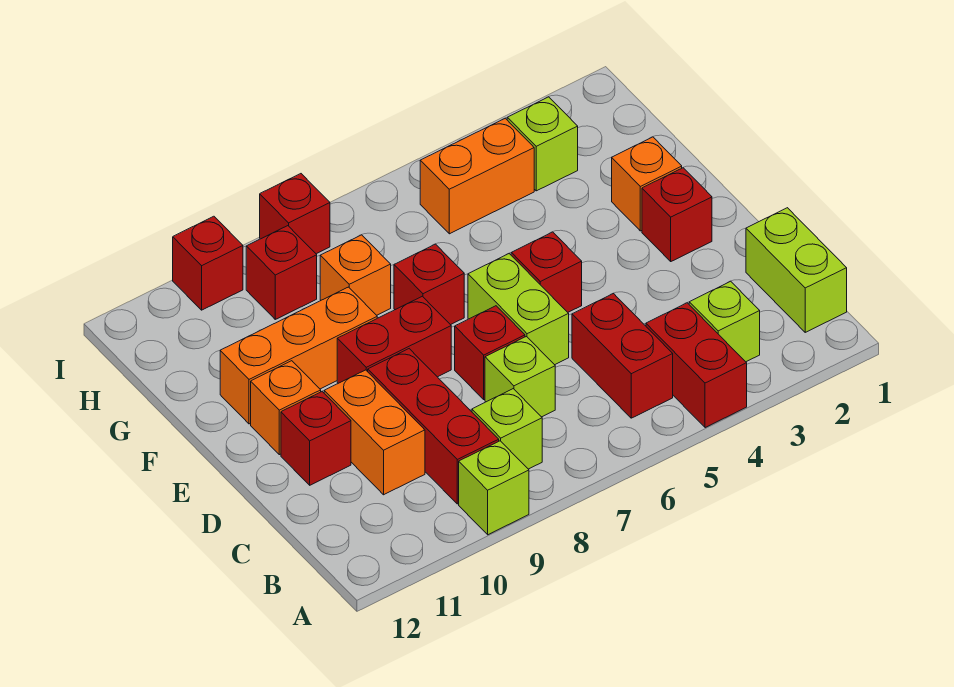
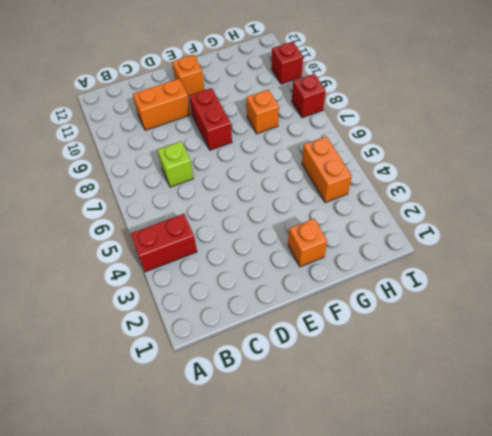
none -> lime brick A9 level 1
none -> lime brick B1:C1 level 1
none -> lime brick B3 level 1

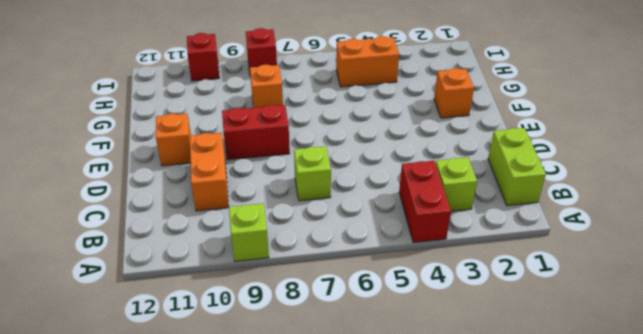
none -> red brick B5:C5 level 1
none -> lime brick B8 level 1
none -> red brick B9:D9 level 1

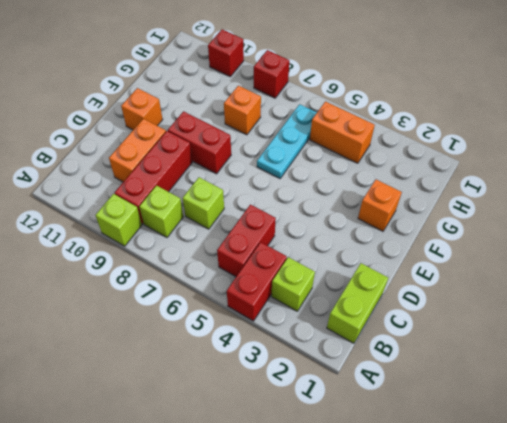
cyan plate F6:H6 level 1 -> none
none -> lime brick D6:E6 level 1
none -> red brick D7 level 1
none -> red brick D11 level 1

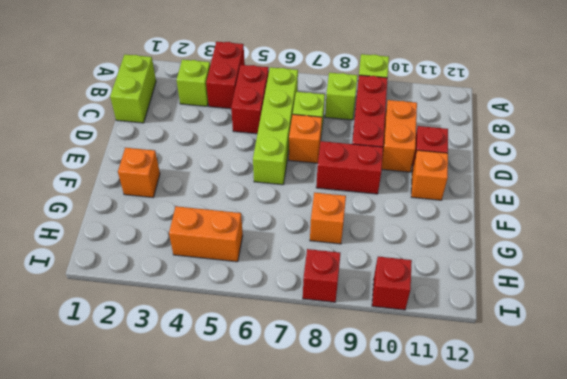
lime brick B6:E6 level 1 -> lime brick D6:E6 level 1
orange brick D7 level 1 -> red brick D7 level 1
none -> red brick E2 level 1
none -> red brick E5 level 1
none -> red brick F7 level 1

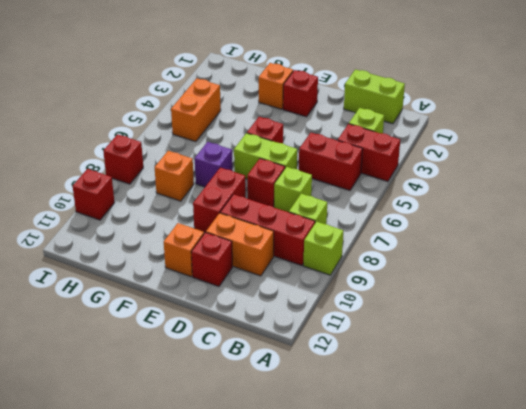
purple brick F7 level 1 -> red brick F7 level 1
none -> orange brick F9:F11 level 1
none -> lime brick H3 level 1
none -> red brick H9 level 1

